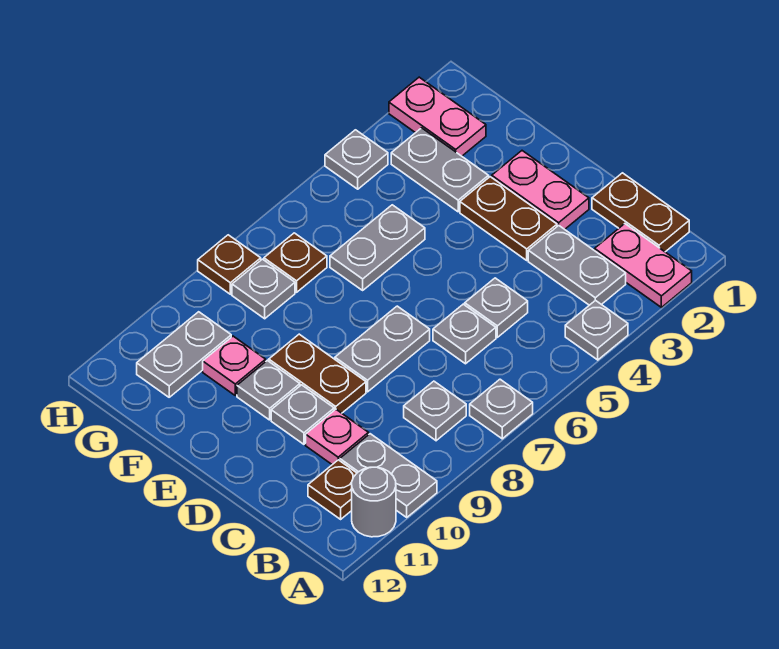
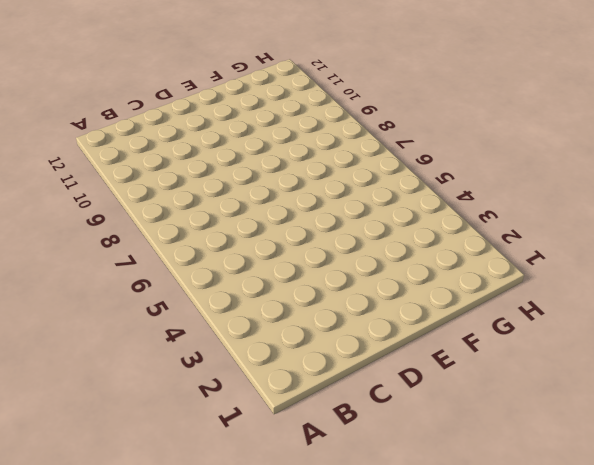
none -> pink plate A2:B2 level 1
none -> grey plate A4 level 1
none -> grey plate A7 level 1

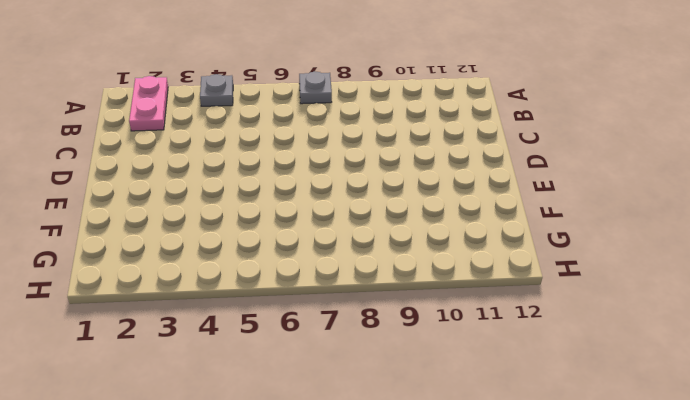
none -> grey plate A10:B10 level 1
none -> grey round brick A11 level 1
none -> brown plate B1:C1 level 1

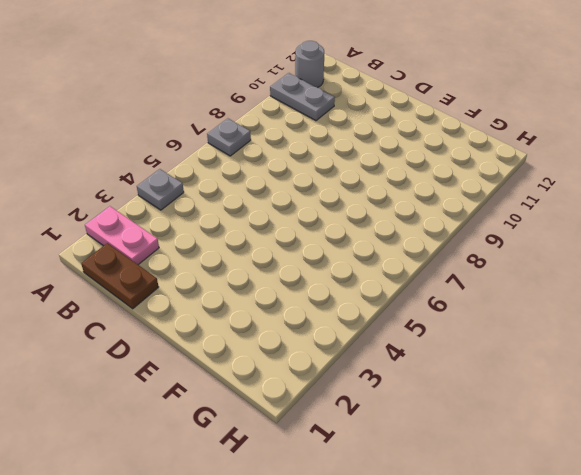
none -> grey plate B3:C3 level 1
none -> grey plate B8 level 1
none -> brown plate B11 level 1

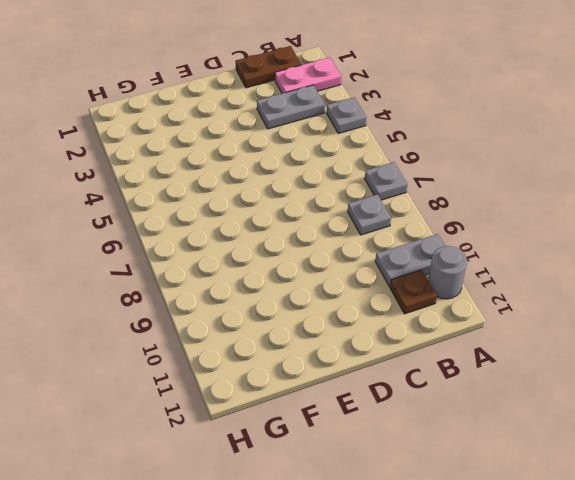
none -> grey plate C5 level 1
none -> grey plate C6 level 1
none -> pink plate C10 level 1

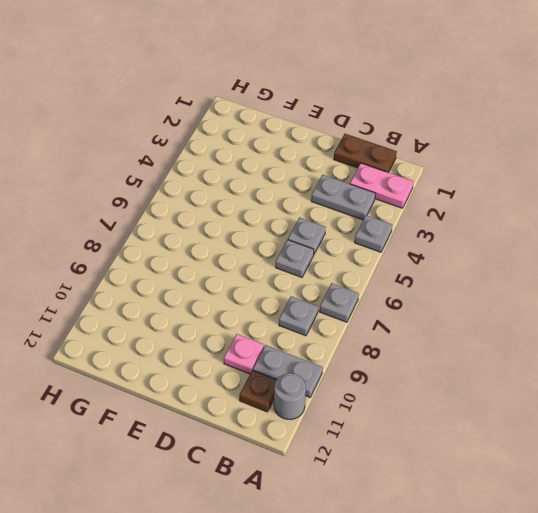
none -> pink plate D2:E2 level 1
none -> brown plate D3:E3 level 1
none -> grey plate D7:D8 level 1

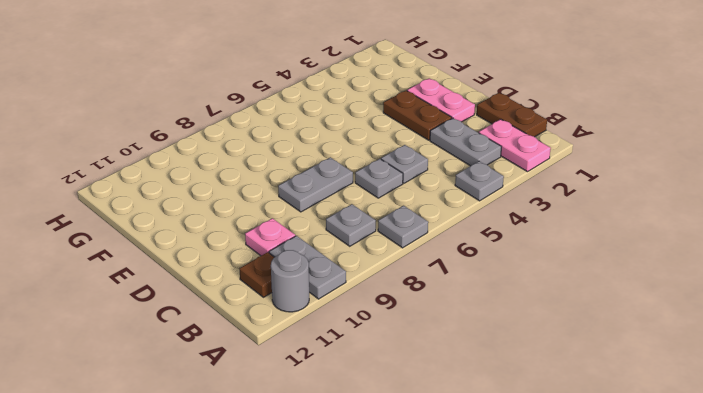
none -> brown plate D9:E9 level 1
none -> grey plate D10 level 1
none -> grey plate E10 level 1

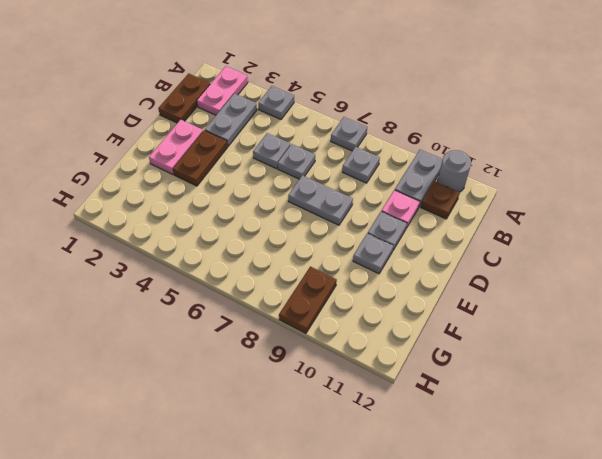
brown plate G9:H9 level 1 -> brown plate D9:E9 level 1
none -> grey plate F3:G3 level 1
none -> grey plate F5:F6 level 1
none -> pink plate F10 level 1

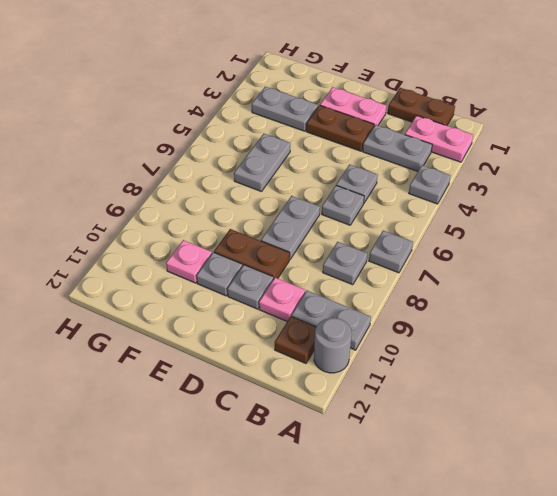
none -> pink plate G2:H2 level 1
none -> brown plate G7 level 1
none -> grey plate G8 level 1

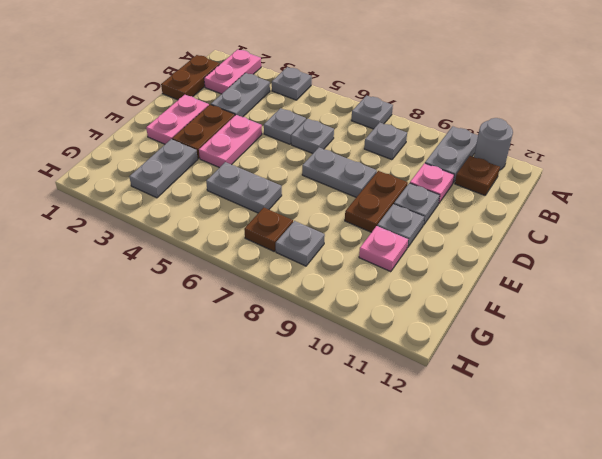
pink plate D4:E4 level 1 -> pink plate G2:H2 level 1
none -> grey plate G10:G11 level 1
none -> grey plate H4 level 1
none -> brown plate H8 level 1

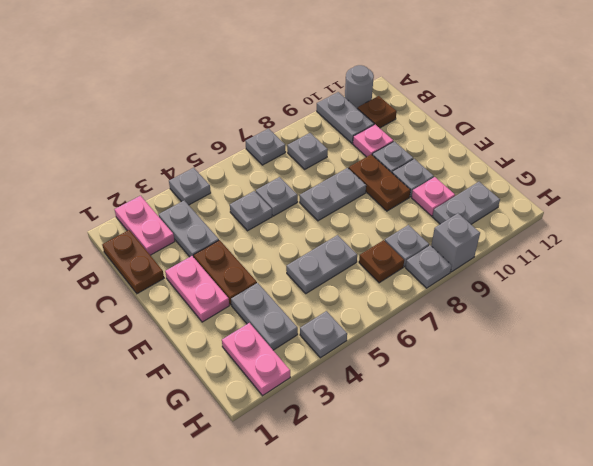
grey plate H8 level 1 -> brown plate H8 level 1
grey brick H9 level 1 -> none

